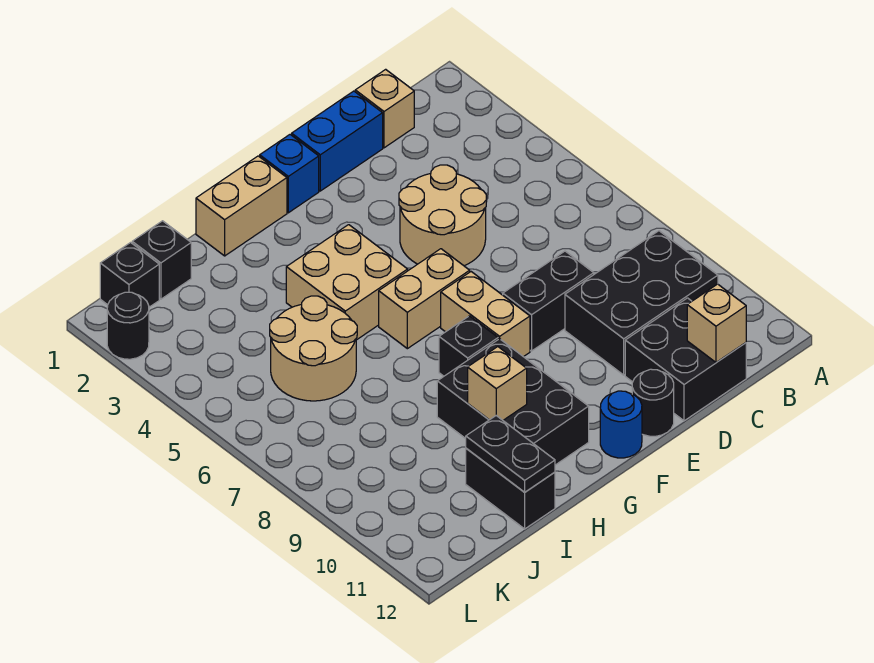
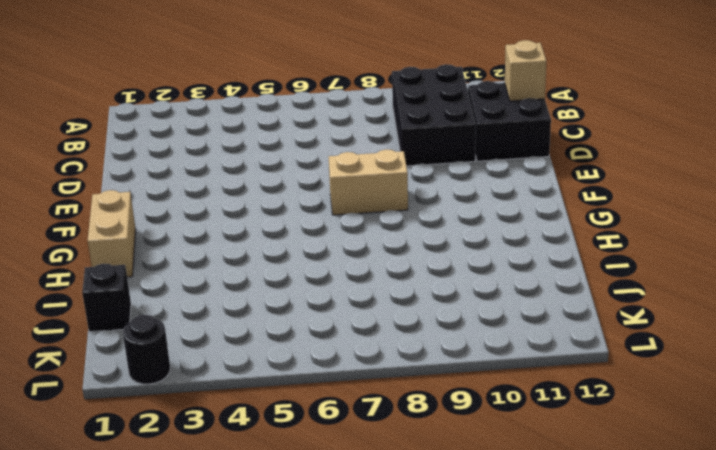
none -> tan brick C1 level 1
none -> blue brick D1:E1 level 1
none -> tan round brick D4:E5 level 1

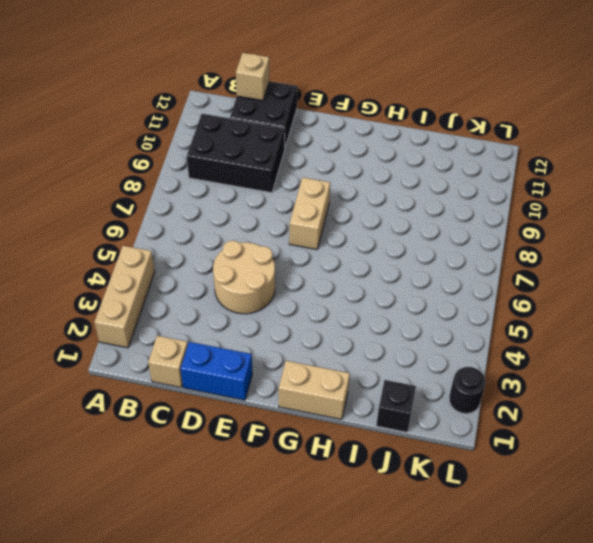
tan brick A2:A4 level 1 -> none
none -> black brick D8:E8 level 1
none -> black round brick E12 level 1
none -> blue brick F1 level 1

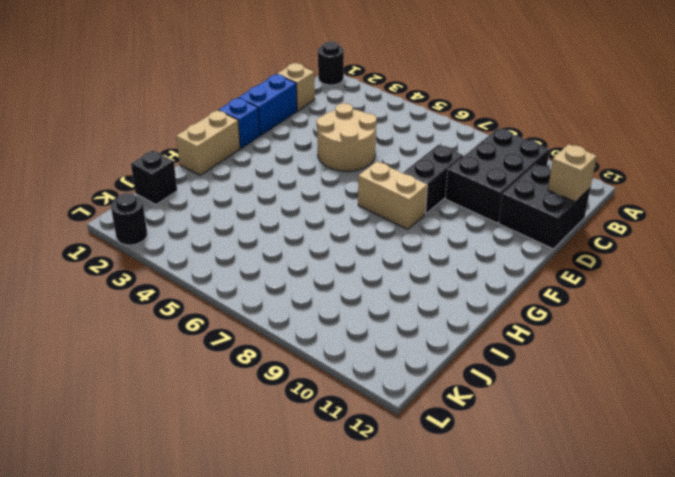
black round brick A1 level 1 -> black round brick E12 level 1
none -> tan brick F6:G6 level 1
none -> blue round brick F12 level 1
none -> tan brick G4:H5 level 1

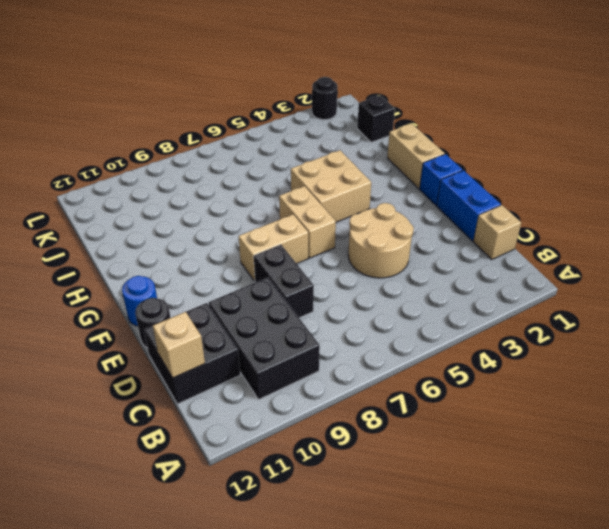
none -> black brick G8 level 1
none -> black brick G9:H11 level 1
none -> tan round brick I5:J6 level 1

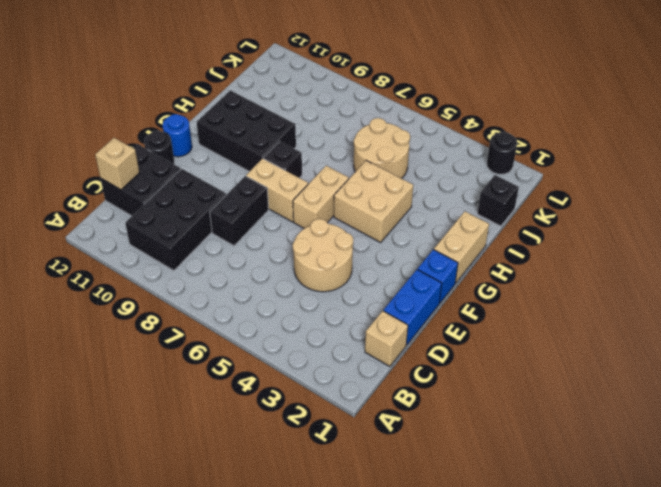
none -> black brick I11:I12 level 1
none -> black brick K1 level 1
none -> tan brick H10 level 2

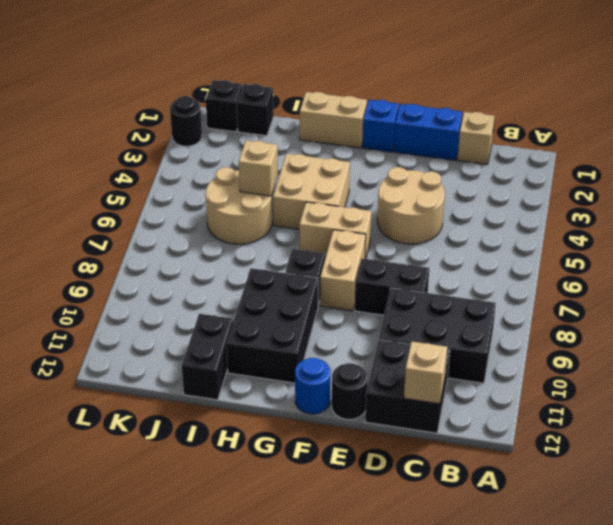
tan brick I5 level 2 -> tan brick H10 level 2
none -> black plate I11:I12 level 2

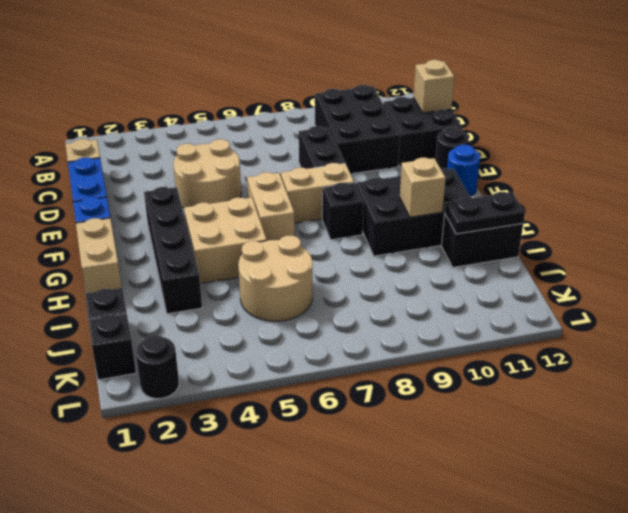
black brick F3:I3 level 1 -> none

